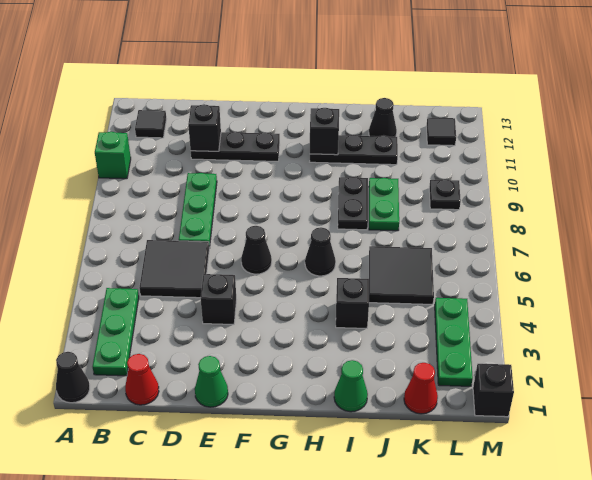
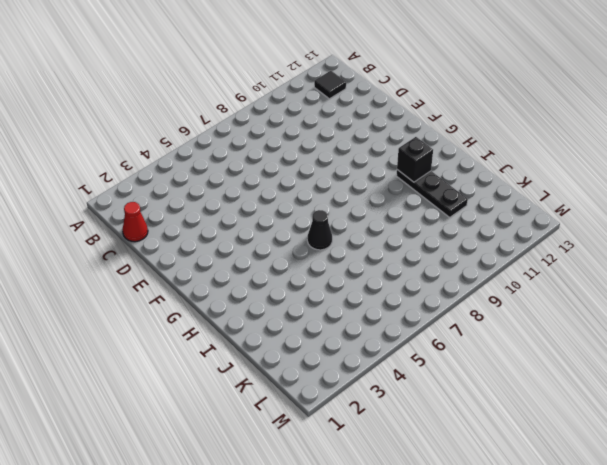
none -> black cone A1 level 1
none -> green brick A10 level 1
none -> green plate B2:B4 level 1

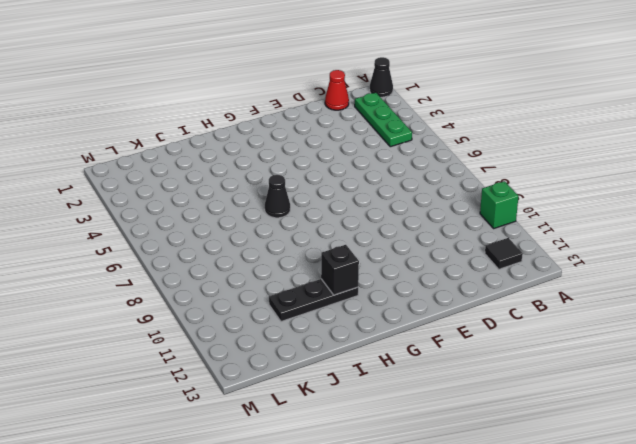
none -> black tile C5:D6 level 1
none -> green plate D7:D9 level 1
none -> black plate D11:F11 level 1

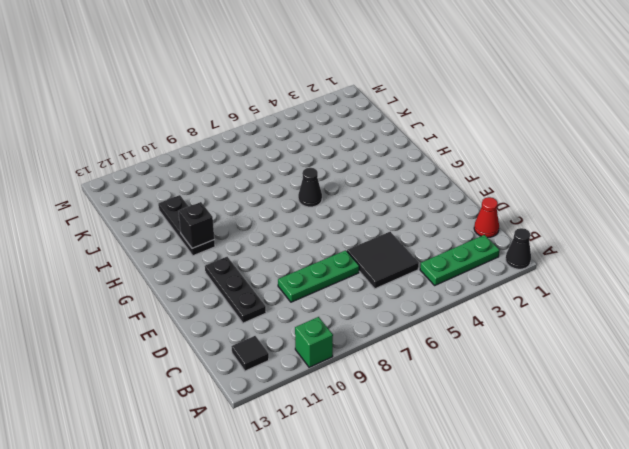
none -> green cone E1 level 1
none -> black brick E4 level 1
none -> black cone F6 level 1

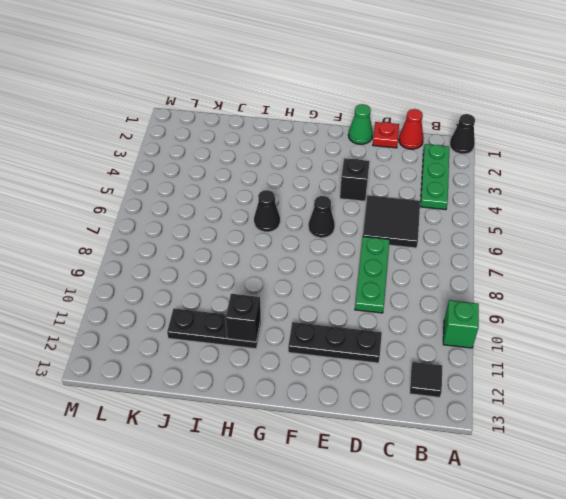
red plate D1 level 1 -> none
none -> green cone I1 level 1
none -> black brick I4 level 1
none -> black plate I8:I9 level 1

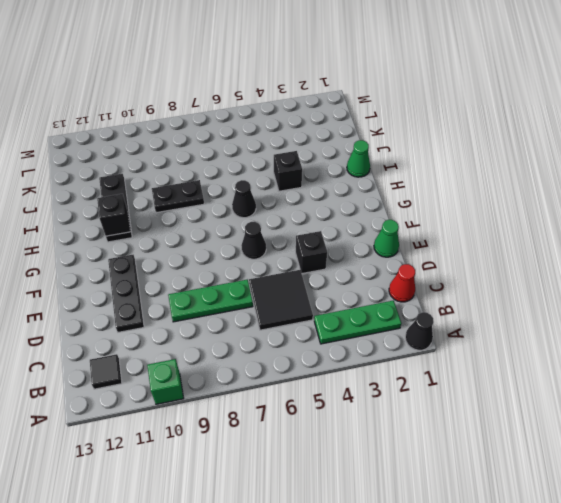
none -> black tile J5:K6 level 1
none -> green plate J8:J9 level 1
none -> black cone J12 level 1

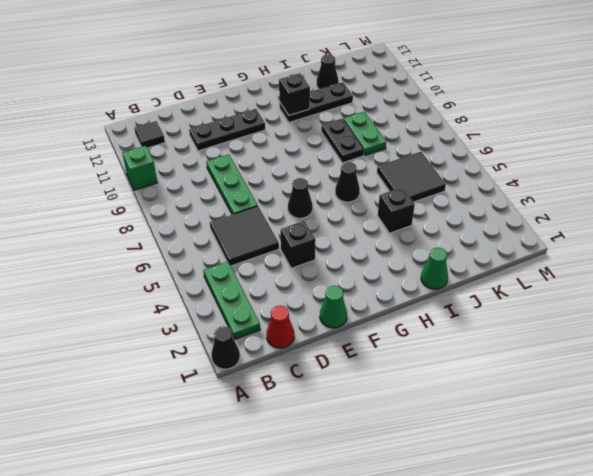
none -> red cone K1 level 1
none -> green plate L2:L4 level 1
none -> black plate L9 level 1

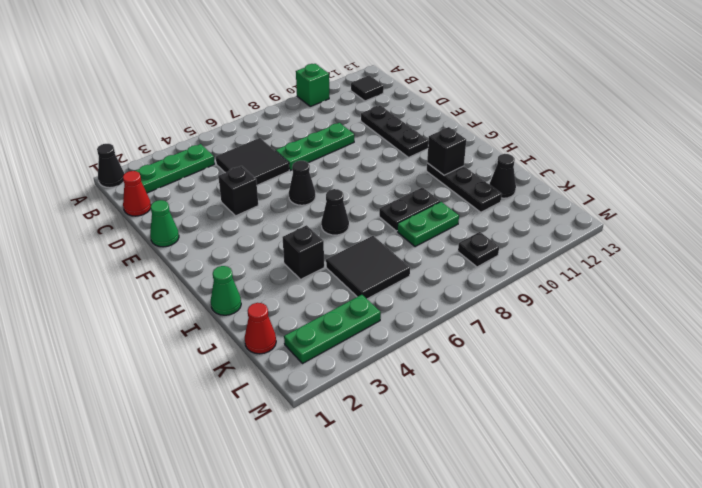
none -> black tile L12 level 1
none -> black brick M1 level 1
none -> black brick D11 level 2

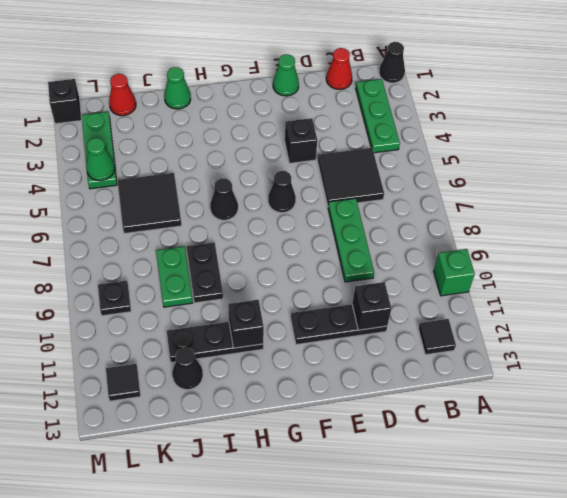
green cone L4 level 2 -> none
none -> black brick I4 level 1

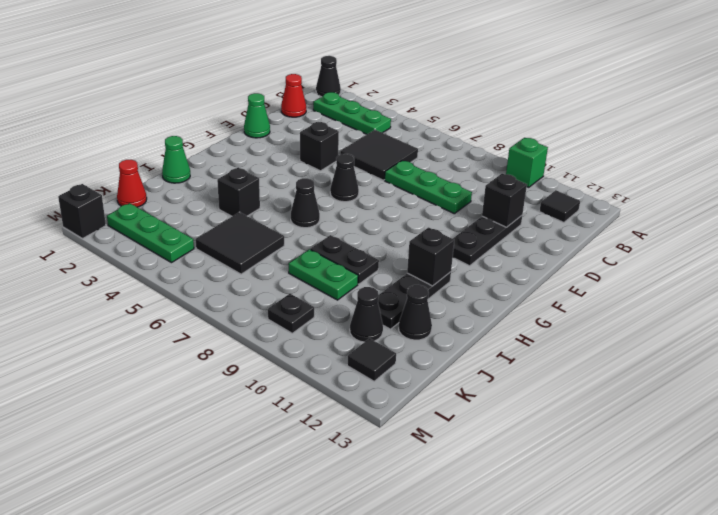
black cone K11 level 1 -> none

